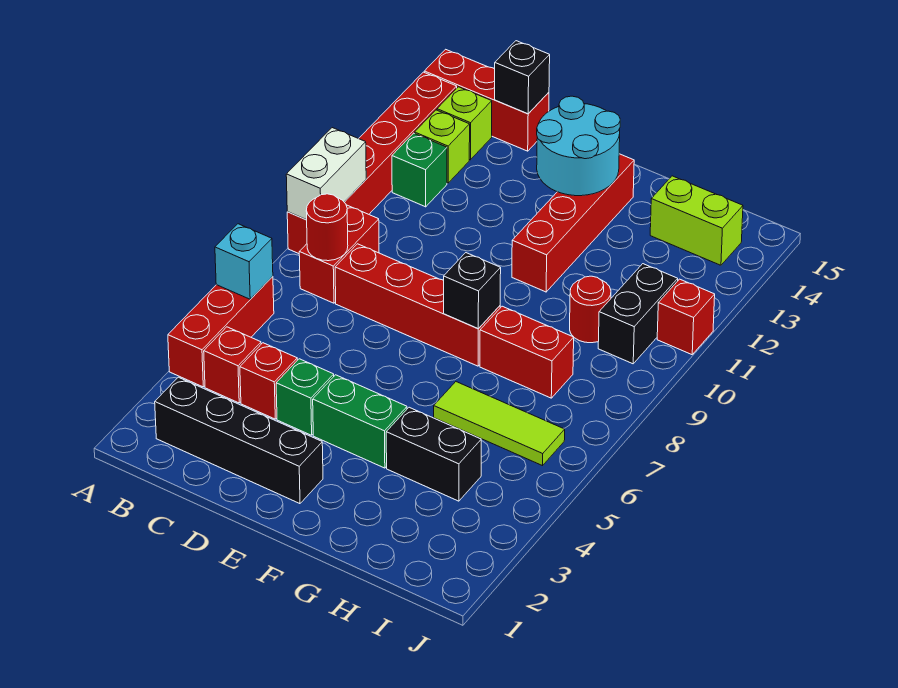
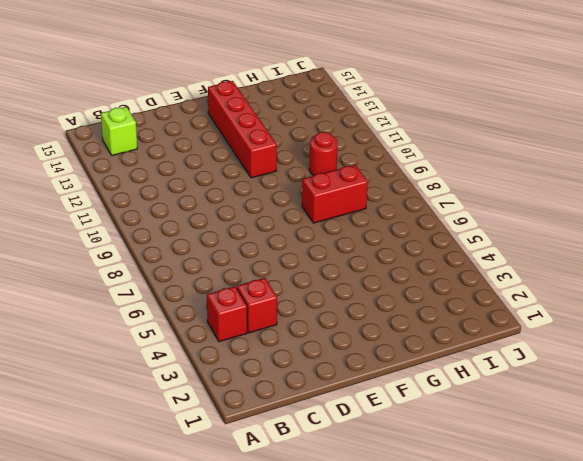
none -> red brick A4:A6 level 1
none -> red brick A9:A14 level 1
none -> red brick A15:C15 level 1

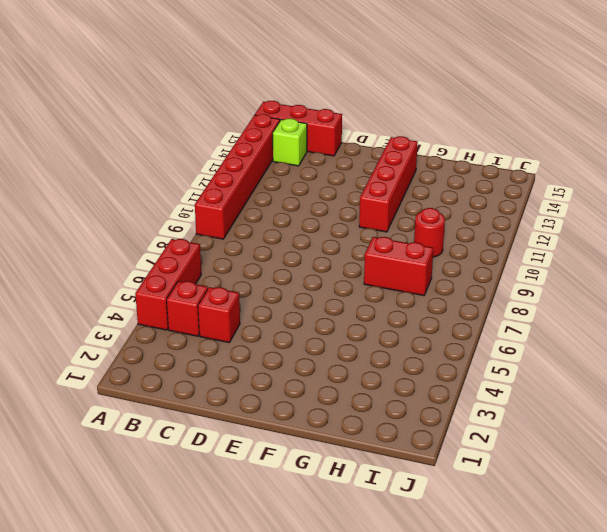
none -> black brick B2:E2 level 1
none -> red brick B8:B9 level 1
none -> green brick B12 level 1

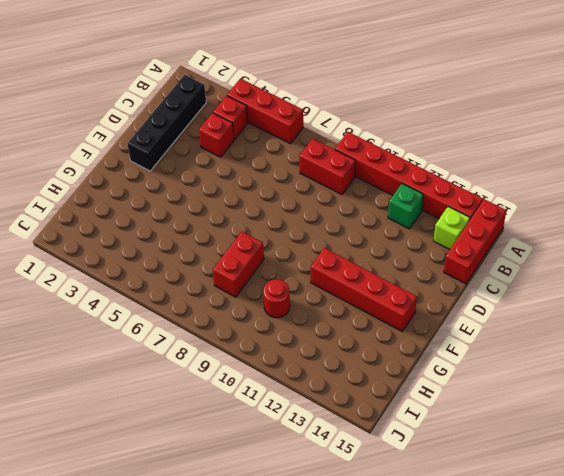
none -> lime brick B13 level 1
none -> red brick C8:F8 level 1
none -> green brick D4 level 1

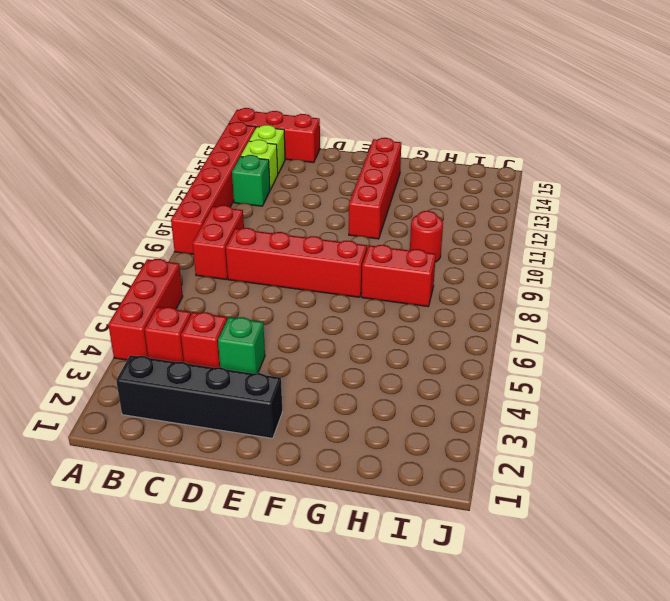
none -> green brick E4:F4 level 1
none -> black brick G4:H4 level 1
none -> lime tile G6:I6 level 1

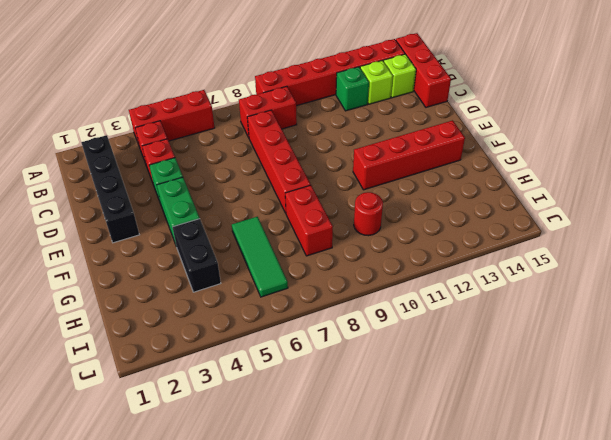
green tile G6:I6 level 1 -> lime tile G6:I6 level 1
none -> lime brick H14:I14 level 1
none -> black brick I10:I11 level 1
none -> red brick J11 level 1

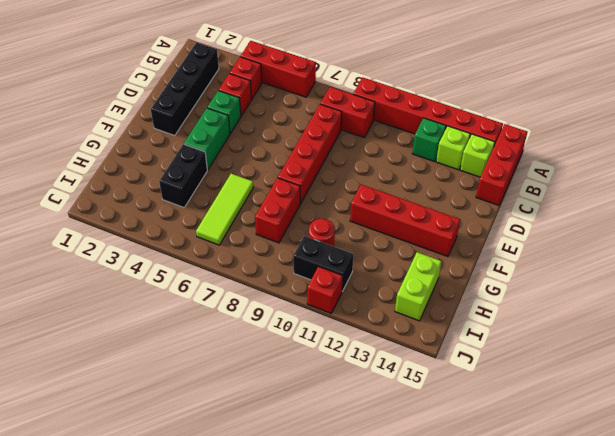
none -> cyan brick A6 level 2
none -> white brick A9:A10 level 2
none -> red round brick B8 level 2

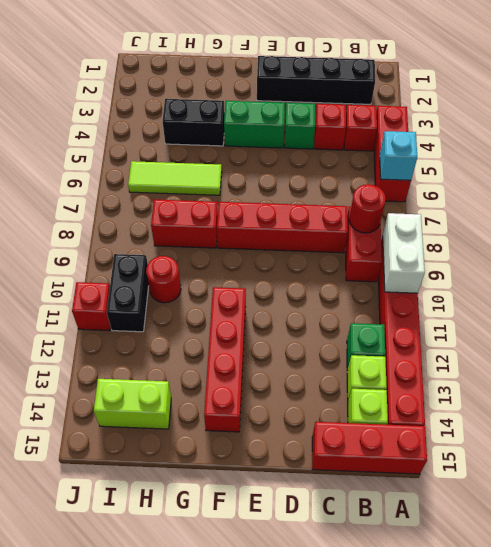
none -> black brick C15 level 2
none -> cyan round brick E13:F14 level 2
none -> black brick F8 level 2

